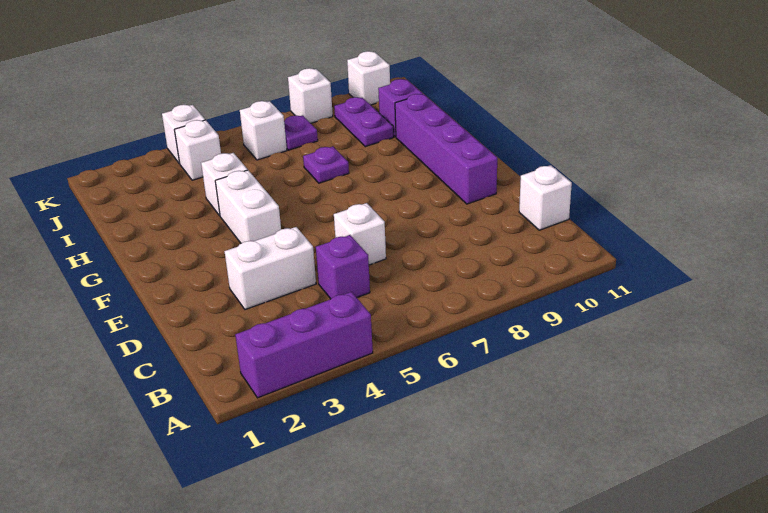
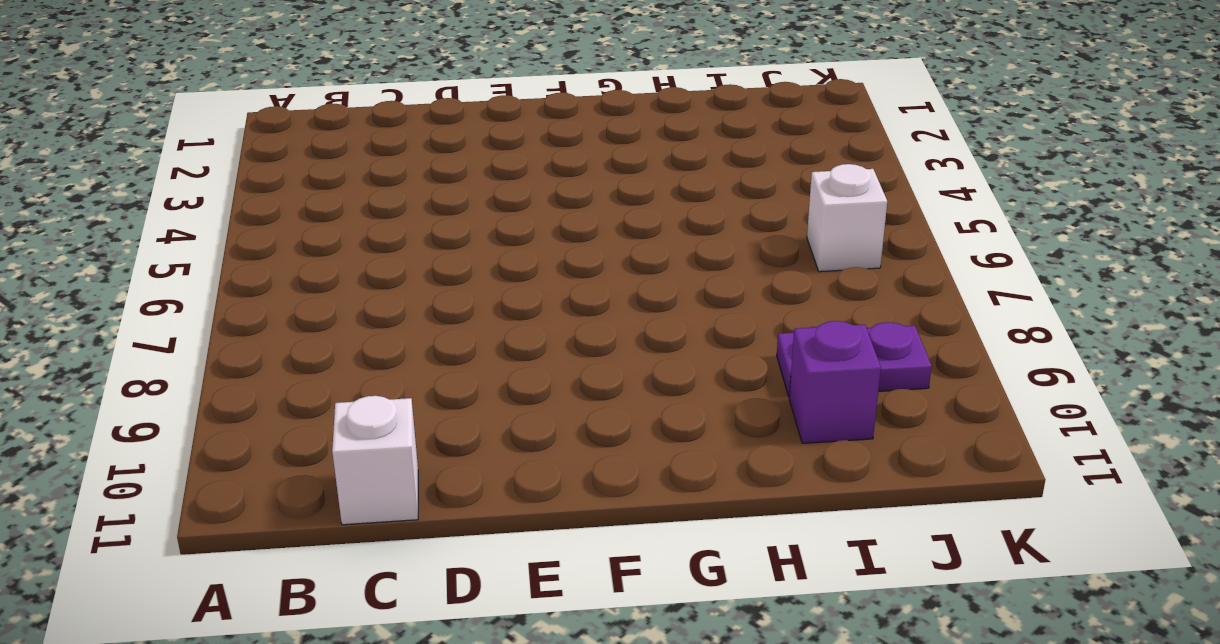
none -> purple brick A2:A4 level 1
none -> purple brick C5 level 1
none -> white brick D3:D4 level 1

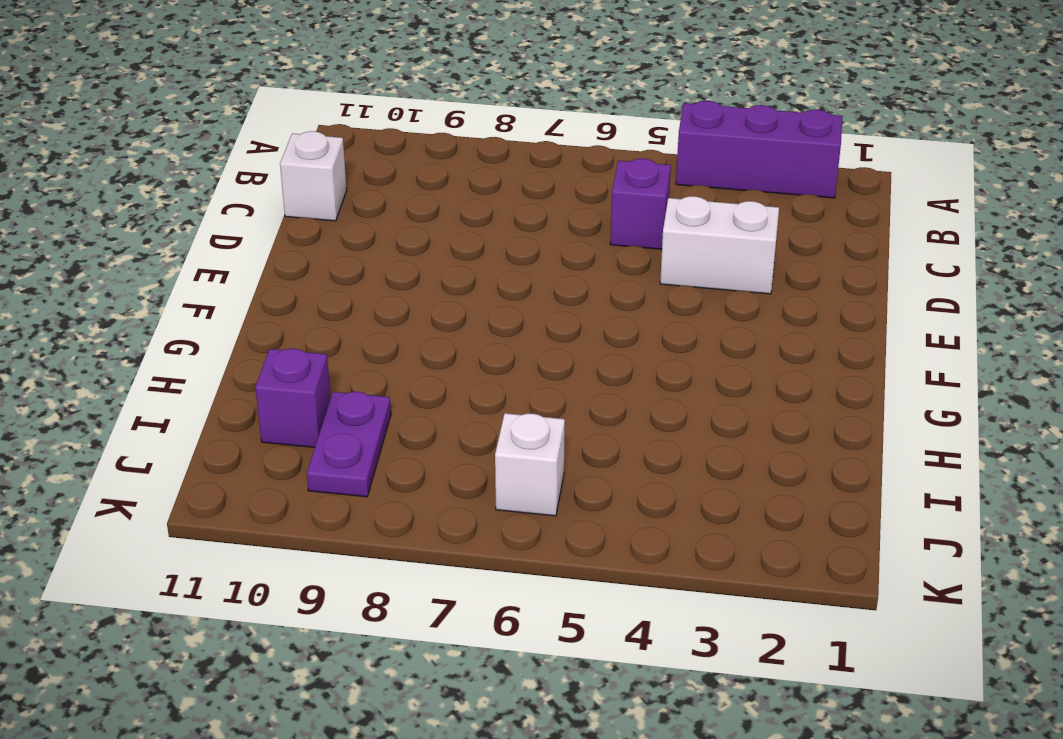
none -> white brick D6 level 1
none -> purple brick E10:H10 level 1
none -> white brick F4:G4 level 1

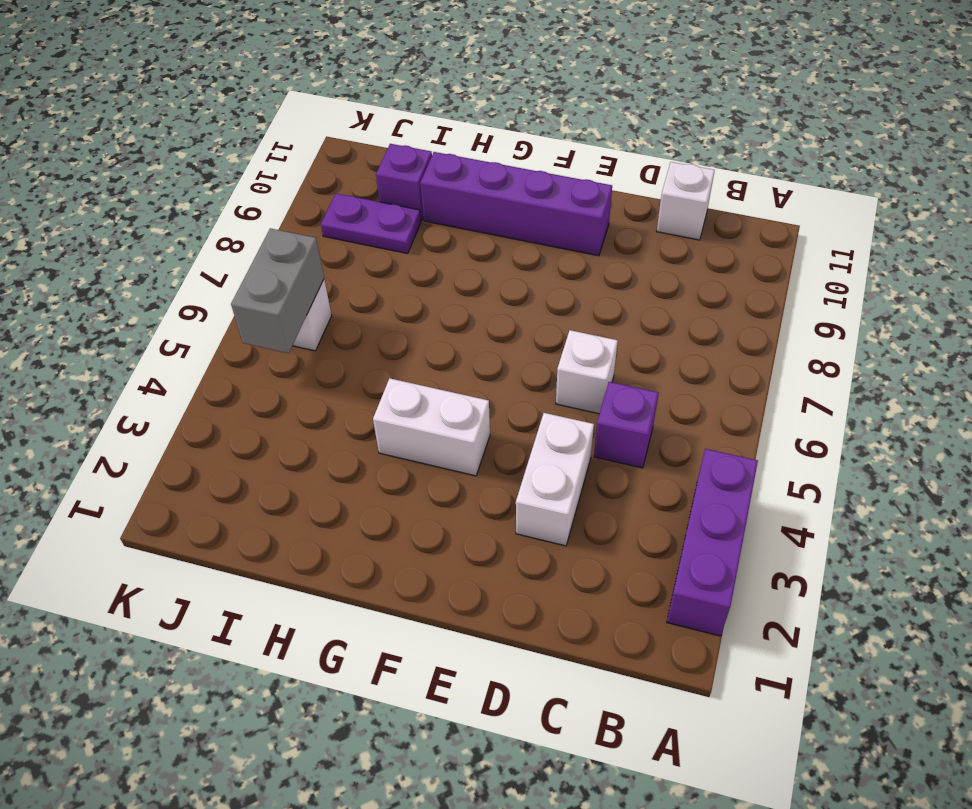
grey brick J5:J6 level 2 -> none
none -> white brick H4 level 1
none -> purple plate H7 level 1
none -> white brick J4 level 1

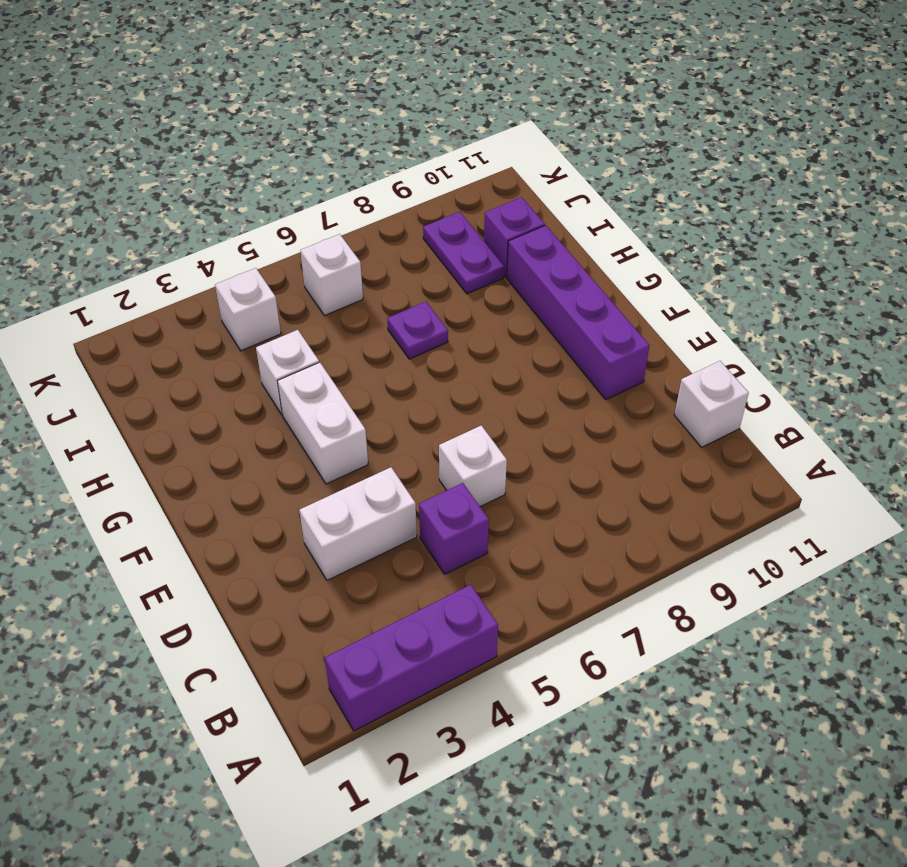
none -> purple plate J7 level 1
none -> white brick K4 level 1
none -> white brick K8 level 1

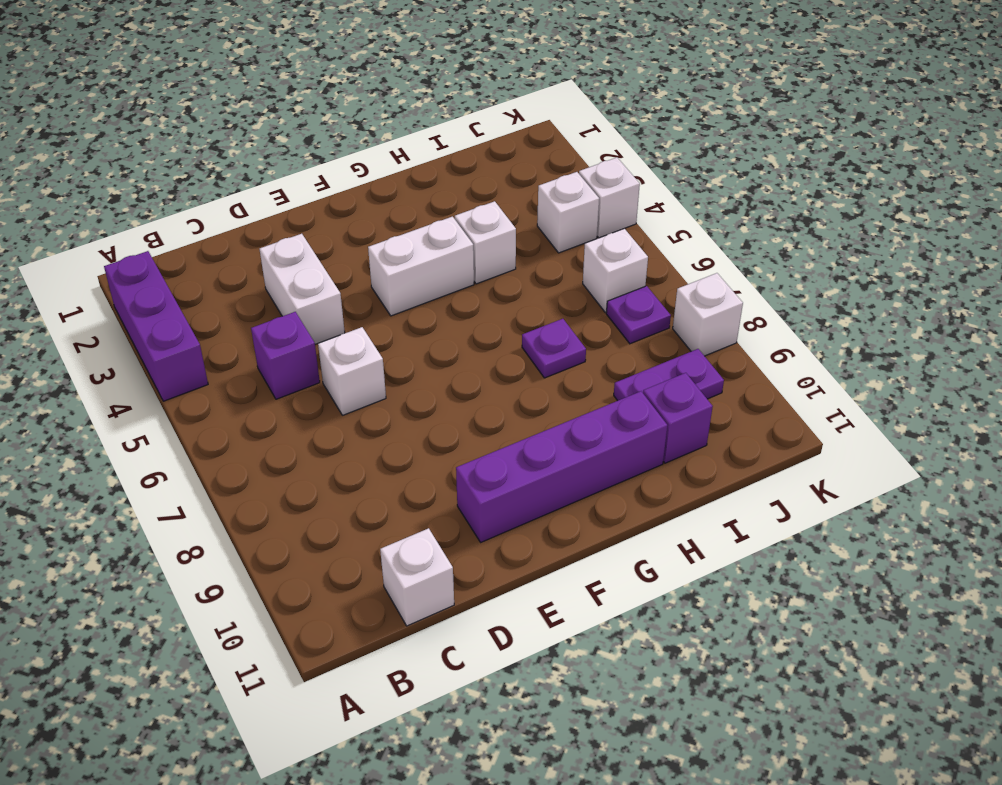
none -> white brick K10 level 1

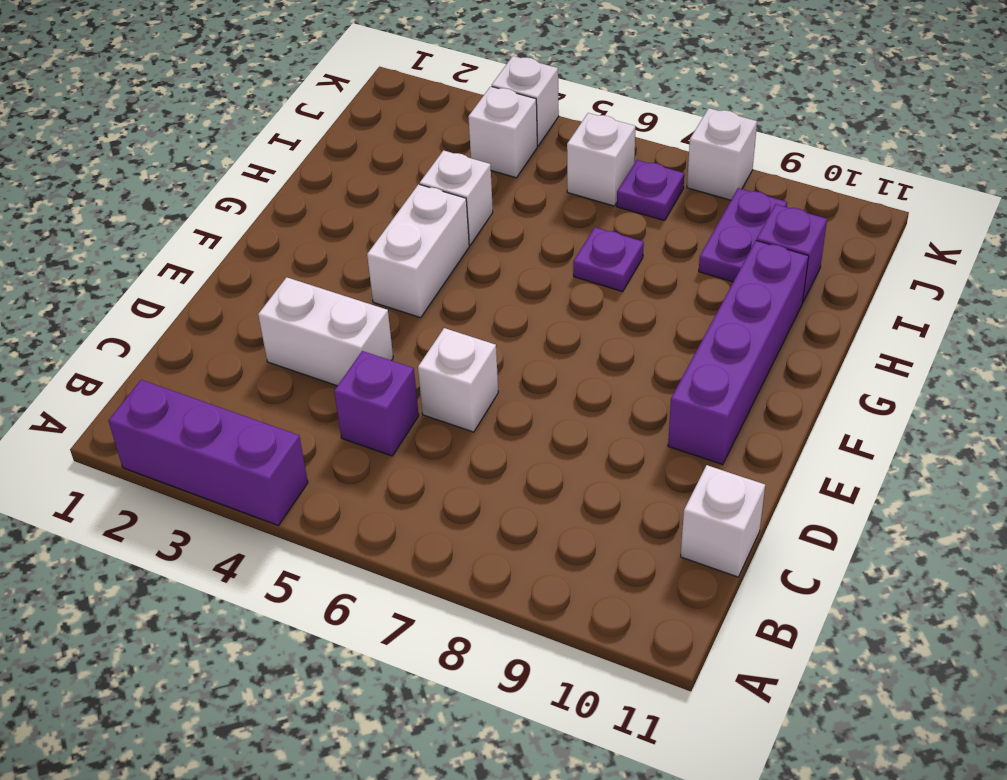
none -> white brick K10 level 1

